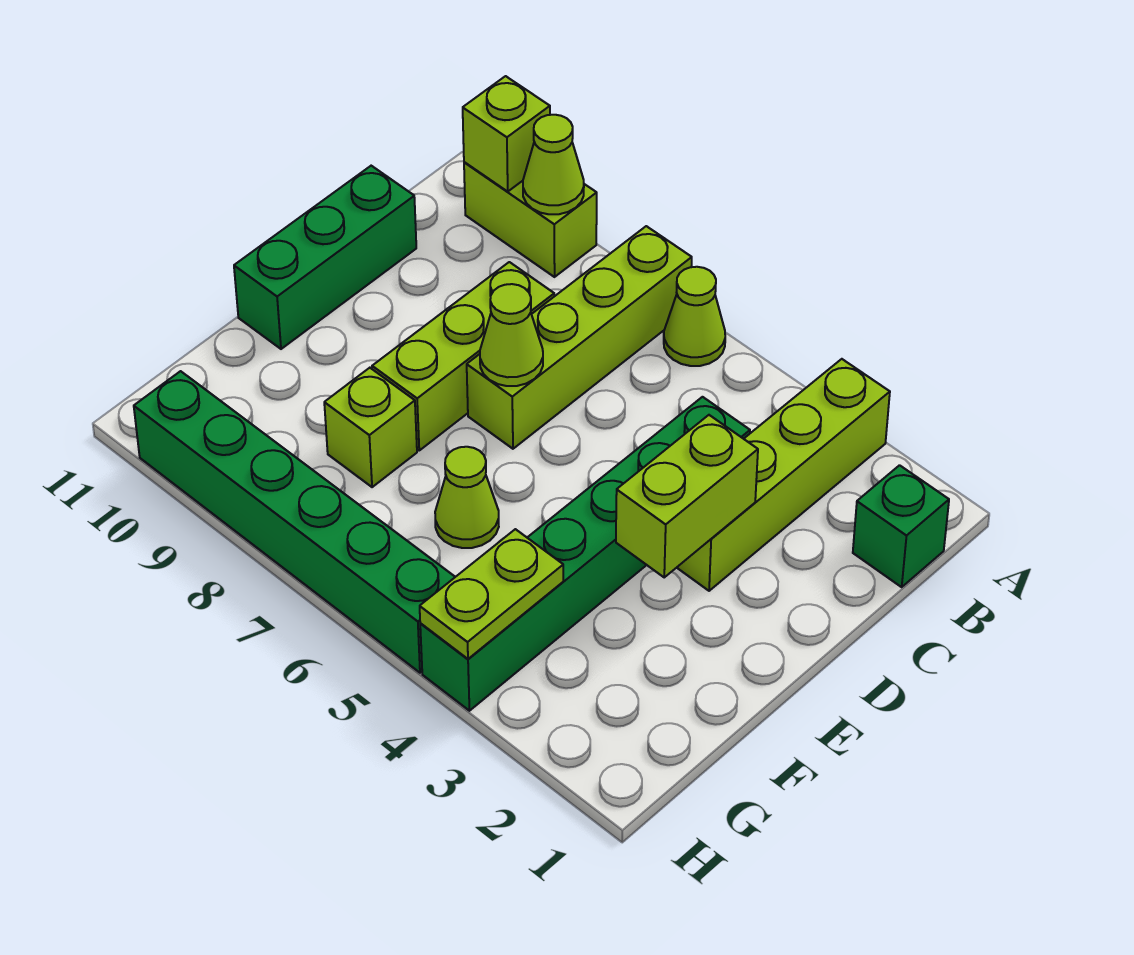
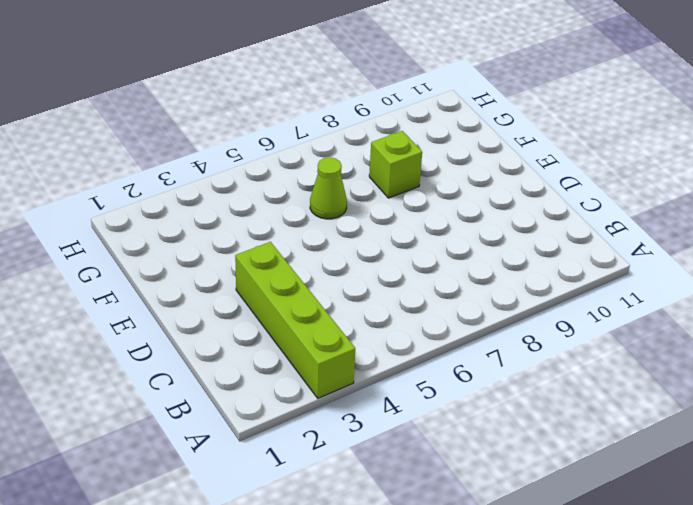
none -> lime cone A6 level 1
none -> lime brick A7:D7 level 1
none -> lime brick A9:A10 level 1

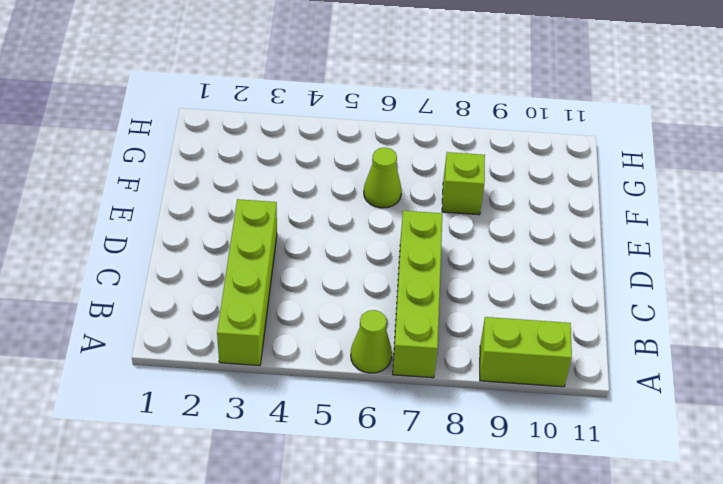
none -> green brick B1 level 1
none -> green brick C4:H4 level 1
none -> lime brick C8:E8 level 1

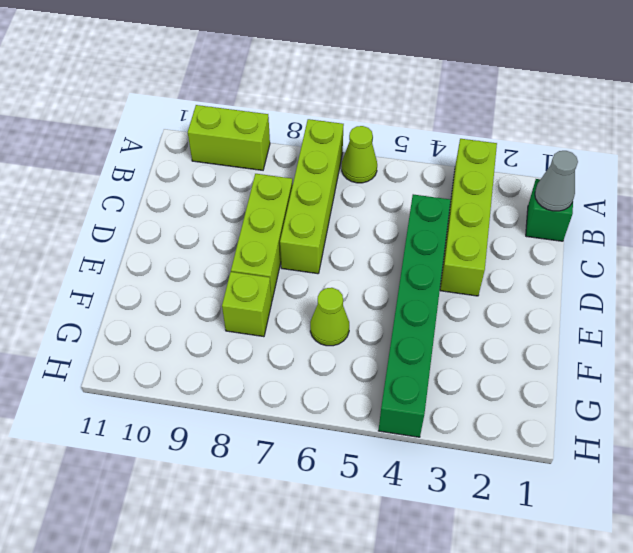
grey cone B1 level 2 -> none
none -> green brick C11:E11 level 1
none -> green brick H5:H10 level 1
none -> lime cone A9 level 2

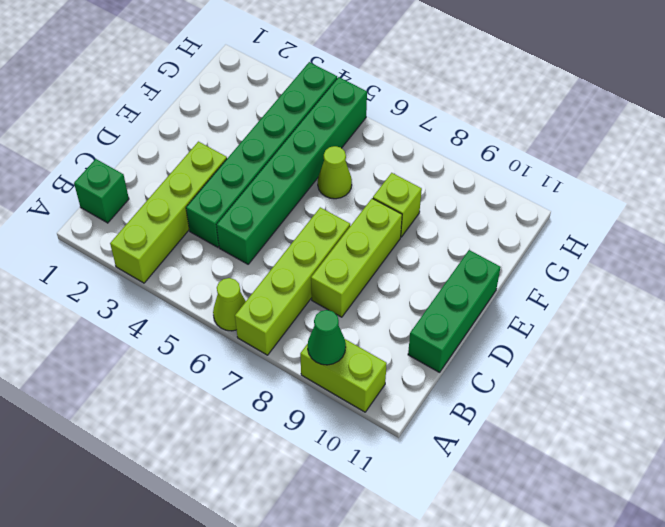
green cone A9 level 2 -> lime cone A9 level 2
green brick C5:H5 level 1 -> green brick H5:H10 level 1
none -> lime brick A10 level 2
none -> lime brick D3:E3 level 2
none -> lime cone D7 level 2

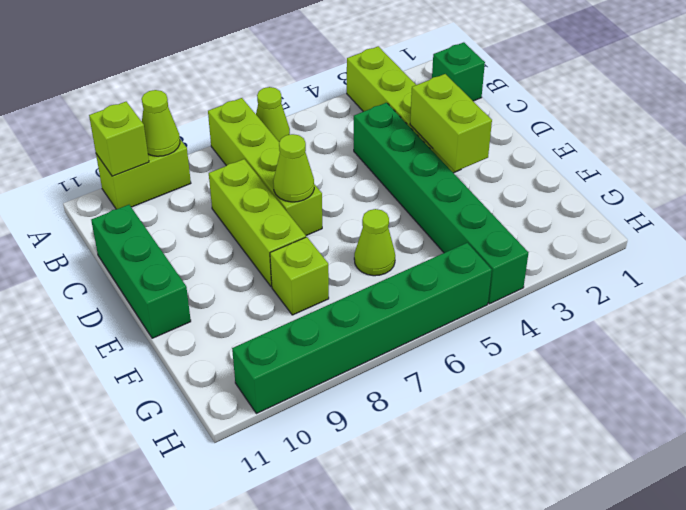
none -> lime plate G4:H4 level 2

